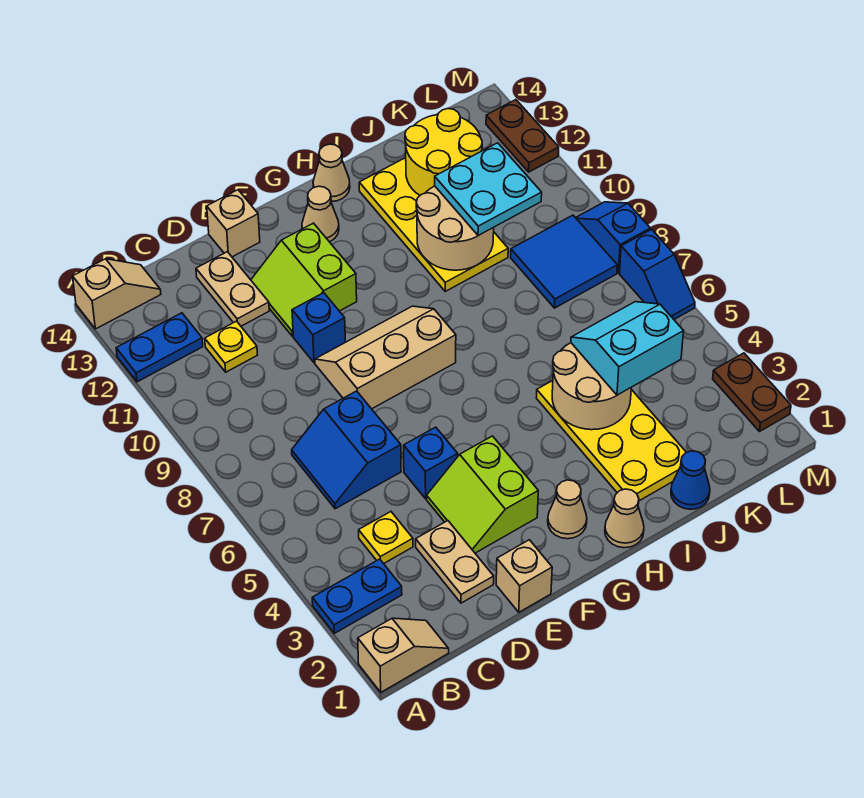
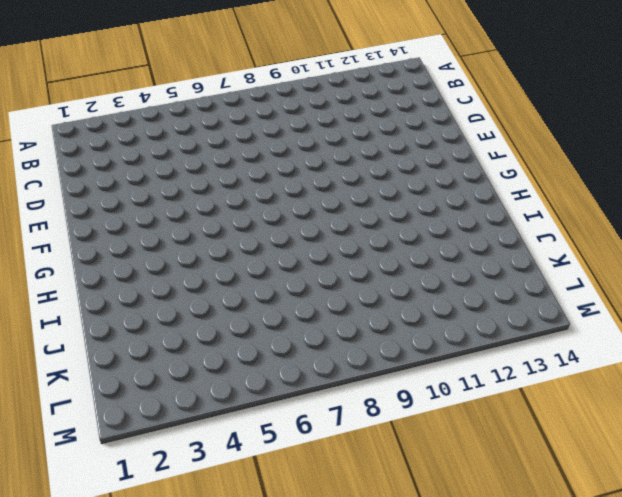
none -> tan slope A1:B1 level 1 top A
none -> blue plate A3:B3 level 1
none -> blue plate A12:B12 level 1
none -> tan slope A14:B14 level 1 top A

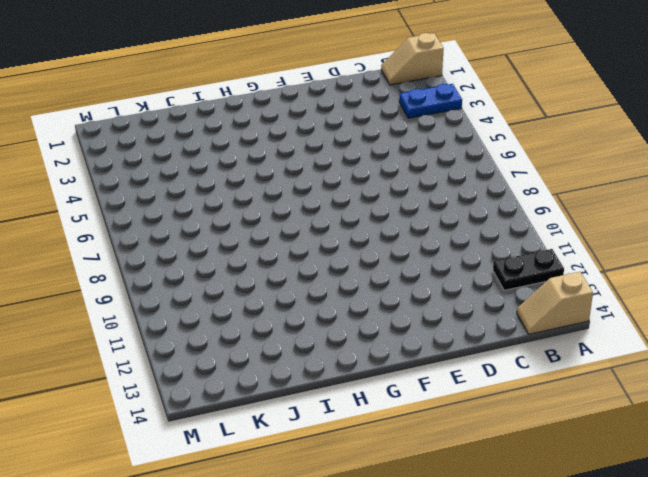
black plate A12:B12 level 1 -> blue plate A12:B12 level 1
none -> yellow plate C4 level 1
none -> blue slope C6:D7 level 1 top D
none -> yellow plate C11 level 1
none -> tan plate D2:D3 level 1

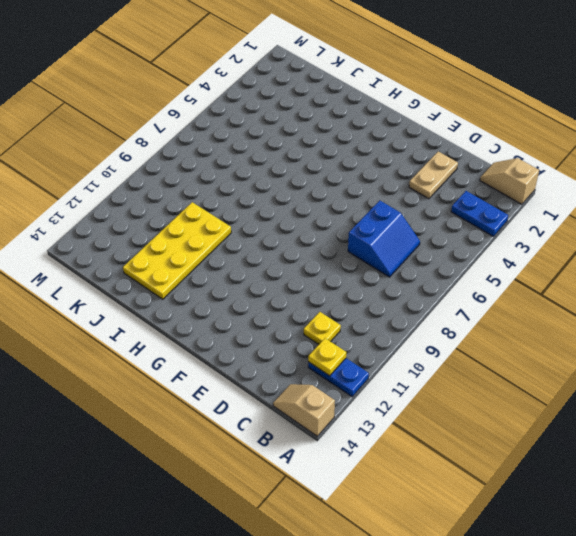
yellow plate B12 level 2 -> yellow plate C4 level 1
none -> tan plate D12:D13 level 1
none -> tan brick E1 level 1
none -> lime slope E3:F4 level 1 top F
none -> blue brick E5 level 1

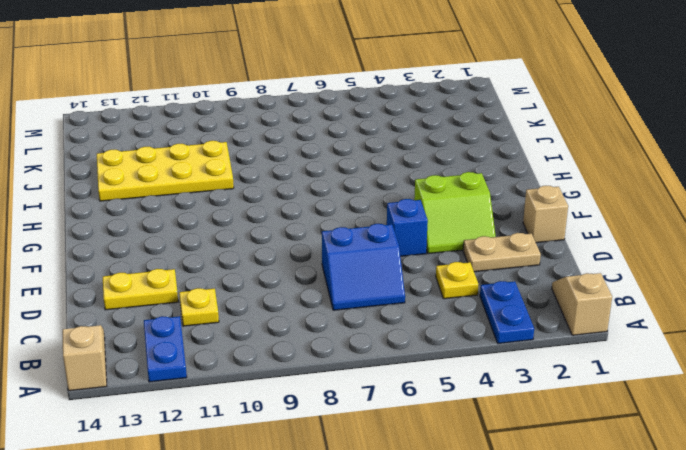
yellow plate D12:D13 level 1 -> tan plate D12:D13 level 1
none -> tan slope E8:G9 level 1 top 8
none -> blue brick E10 level 1
none -> lime slope E11:F12 level 1 top F
none -> tan brick E14 level 1

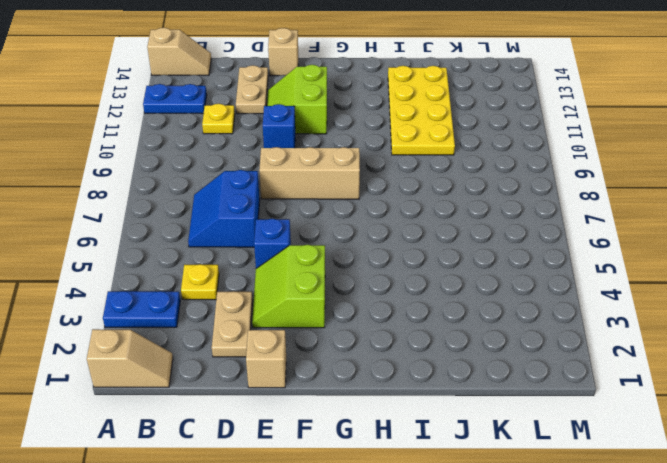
none -> tan cone G2 level 1
none -> tan cone G13 level 1
none -> tan cone H1 level 1
none -> tan cone H14 level 1

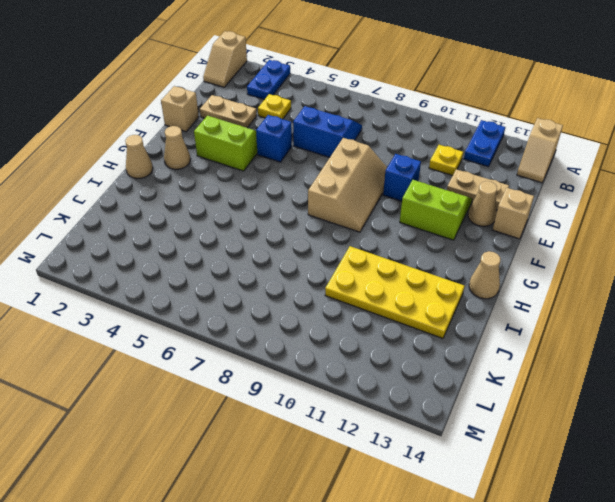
tan cone E13 level 1 -> tan cone G13 level 1
none -> yellow plate I2:J5 level 1
none -> blue cone J1 level 1
none -> blue tile K8:L9 level 1
none -> brown plate M2:M3 level 1

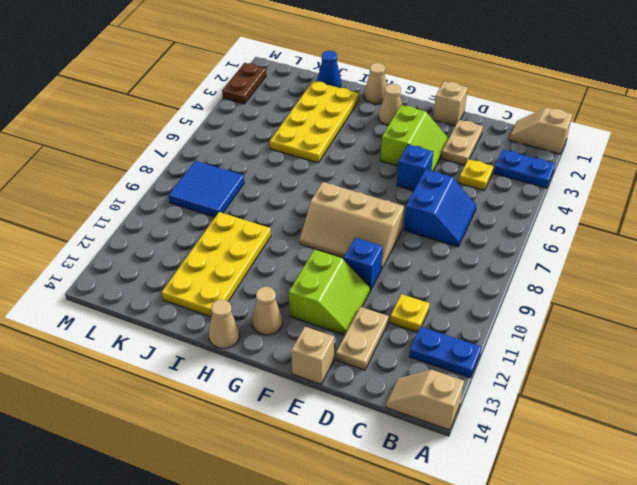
none -> blue slope M6:M7 level 1 top 7
none -> blue slope M8:M9 level 1 top 8
none -> brown plate M12:M13 level 1
none -> tan round brick I4:J5 level 2

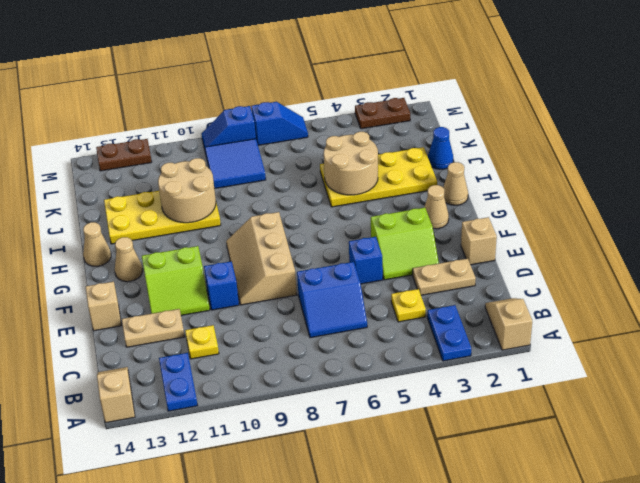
none -> yellow round brick J12:K13 level 2
none -> cyan slope J4:K5 level 3 top 4
none -> cyan plate J10:K11 level 3

